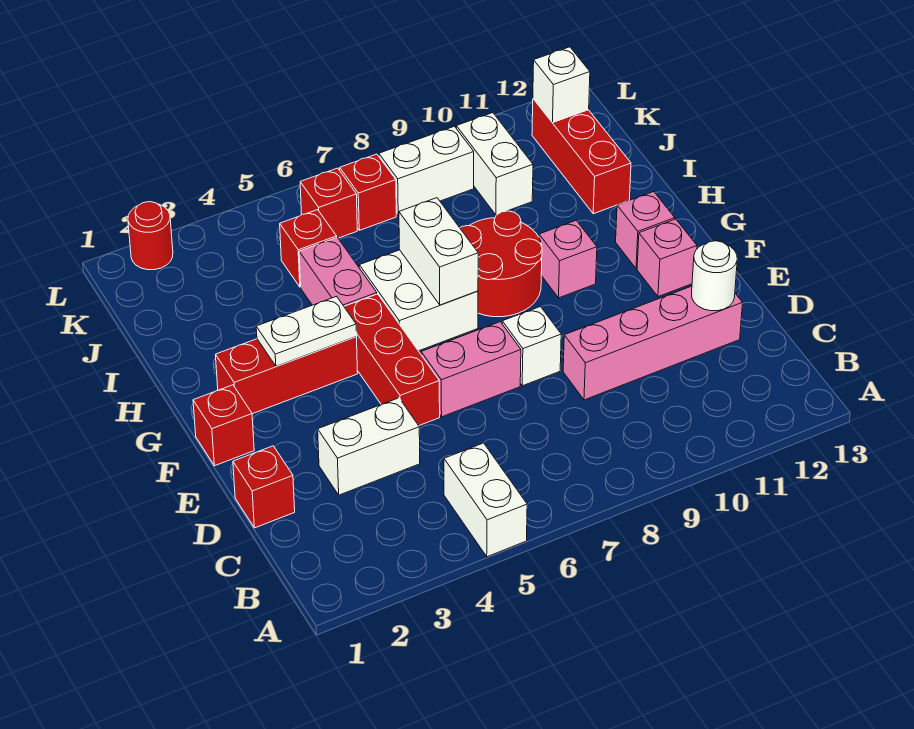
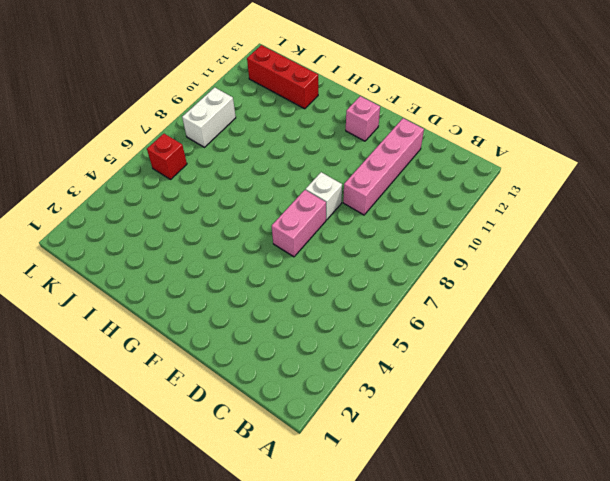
none -> white brick A5:B5 level 1
none -> red brick D1 level 1
none -> white brick D3:D4 level 1

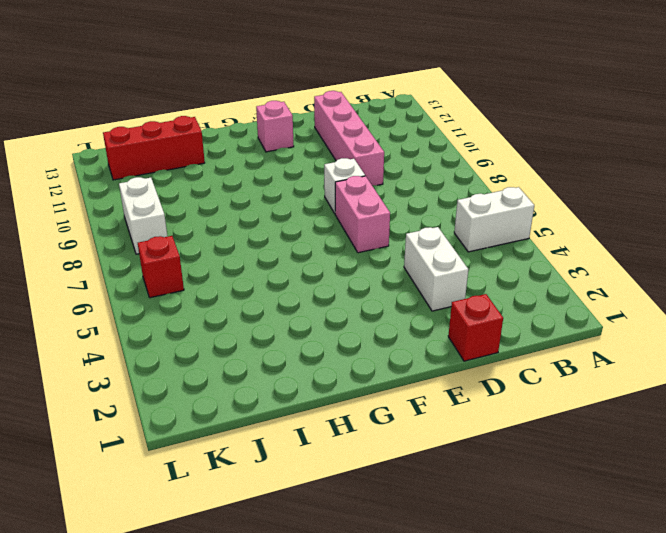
none -> red brick E5:G5 level 1
none -> red brick F1 level 1
none -> red brick G2:G4 level 1

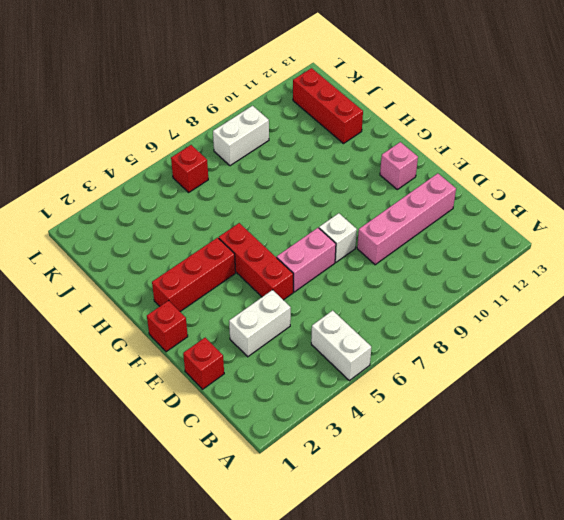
none -> white brick G6:H7 level 1
none -> red round brick G8:H9 level 1
none -> pink brick G10 level 1

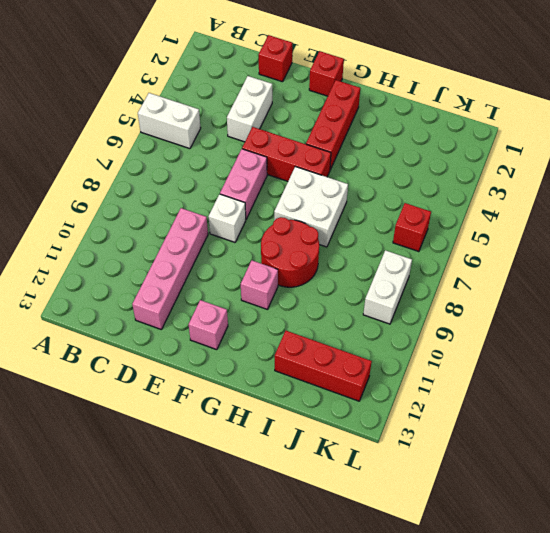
none -> pink brick G12 level 1
none -> pink brick H5:I5 level 1
none -> red brick J5 level 1

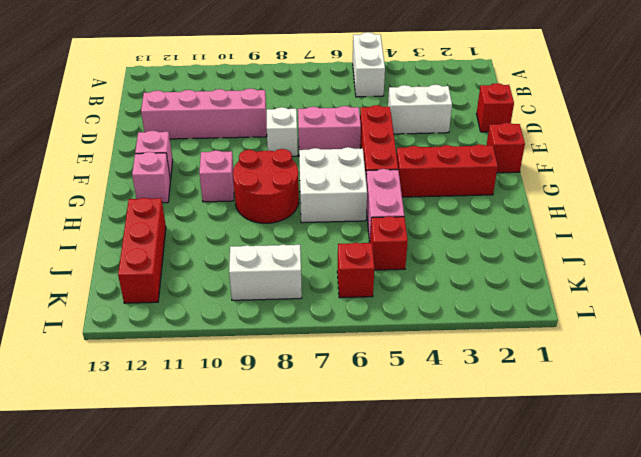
none -> white brick J10:K10 level 1
none -> red brick K7 level 1
none -> red round brick L2 level 1

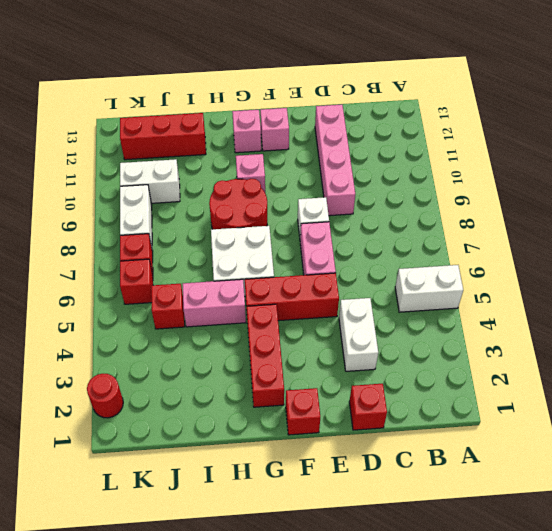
none -> white round brick D12 level 2
none -> white plate G3:G4 level 2
none -> white brick G7:H7 level 2

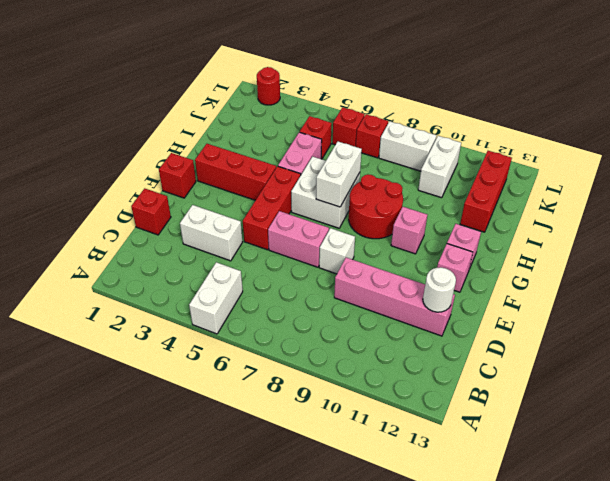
none -> white plate G3:G4 level 2
none -> white brick K12 level 2

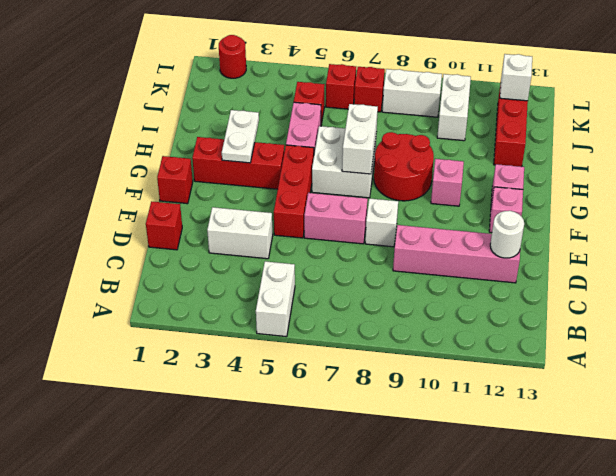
white plate G3:H3 level 2 -> white plate G3:G4 level 2

